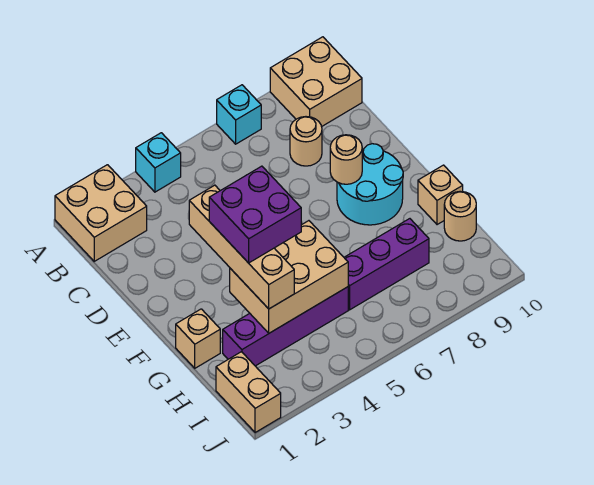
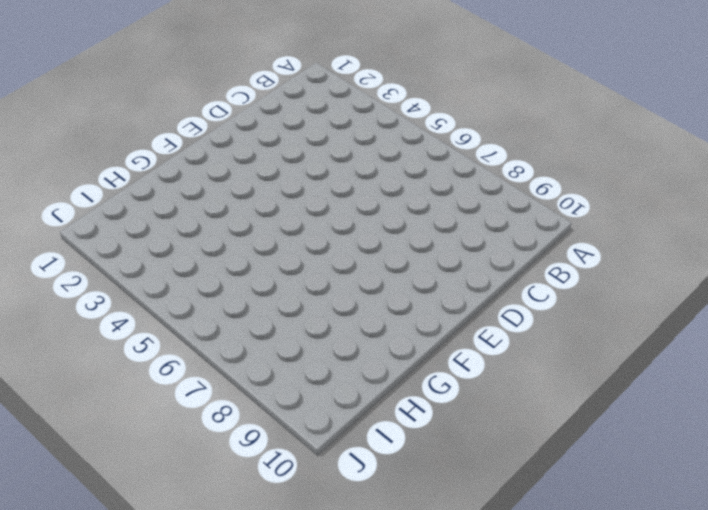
none -> tan brick A1:B2 level 1
none -> cyan brick A4 level 1
none -> cyan brick A7 level 1

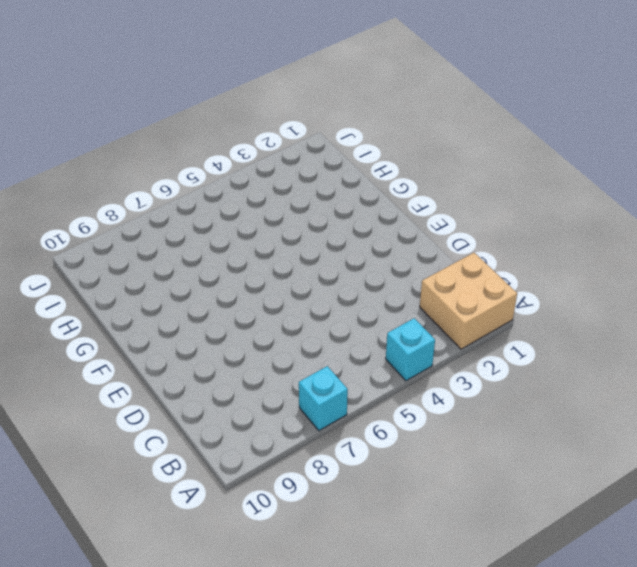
none -> tan brick A9:B10 level 1
none -> tan round brick C8 level 1
none -> cyan round brick E8:F9 level 1

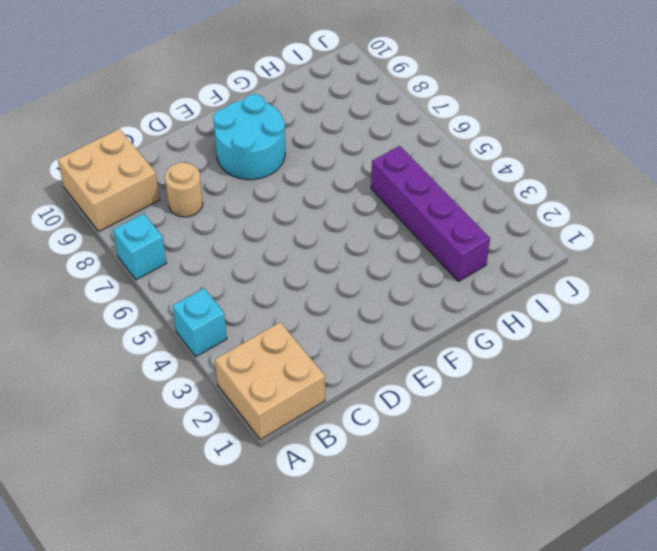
none -> tan brick G1 level 1
none -> tan brick G10 level 1
none -> purple brick H6:H8 level 1

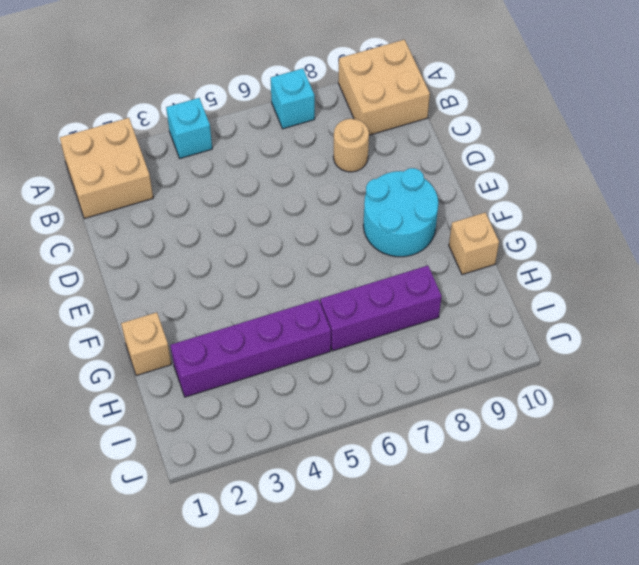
none -> tan round brick H10 level 1
none -> tan brick I1:J1 level 1
none -> tan round brick E8 level 2

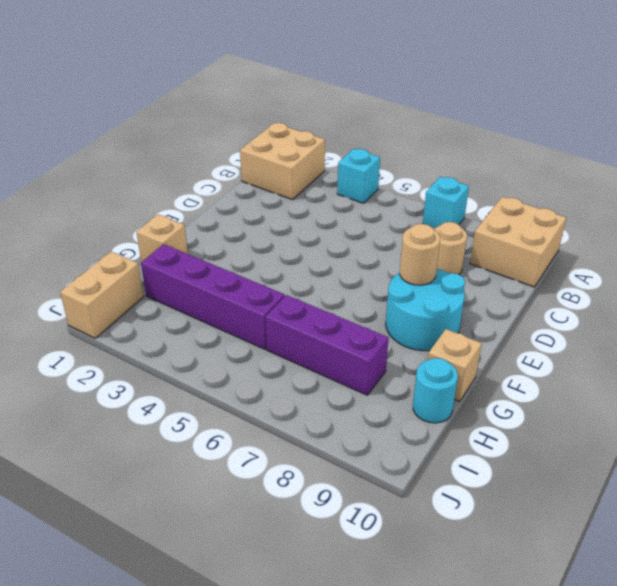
cyan round brick H10 level 1 -> tan round brick H10 level 1
none -> tan brick G3:H5 level 2
none -> tan brick E3:H3 level 3
none -> purple brick F3:G4 level 4

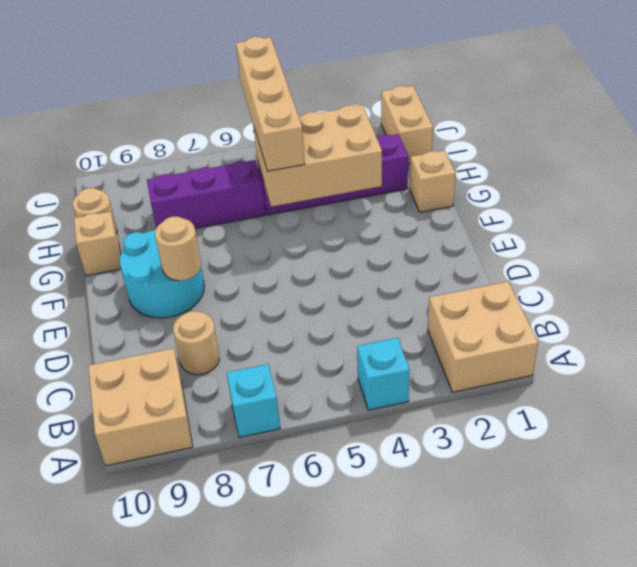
tan brick G5:J5 level 3 -> tan brick E3:H3 level 3
none -> purple brick F3:G4 level 4

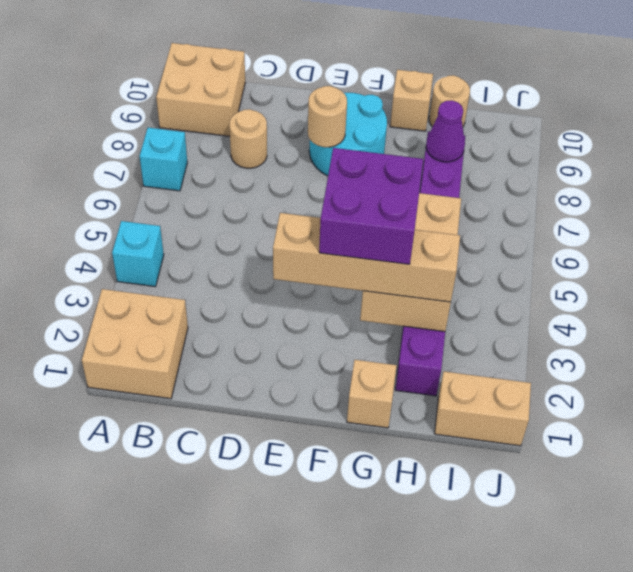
purple cone H8 level 2 -> none

